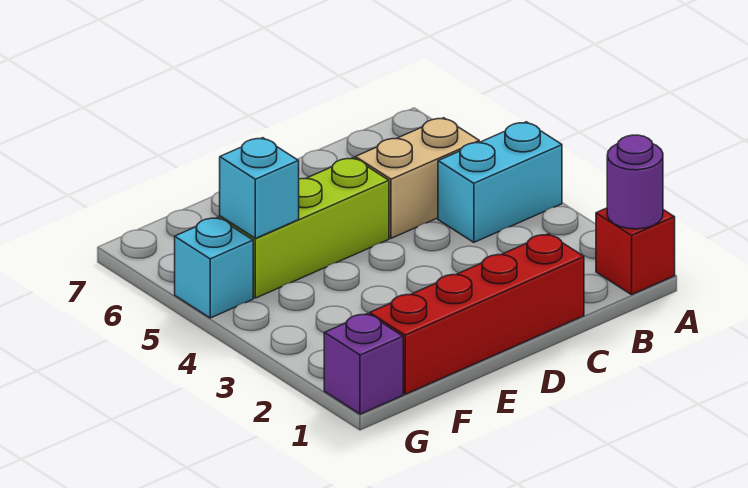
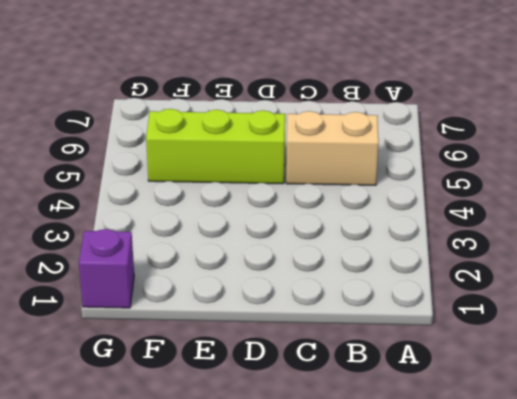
none -> red brick A1 level 1
none -> cyan brick A4:B4 level 1

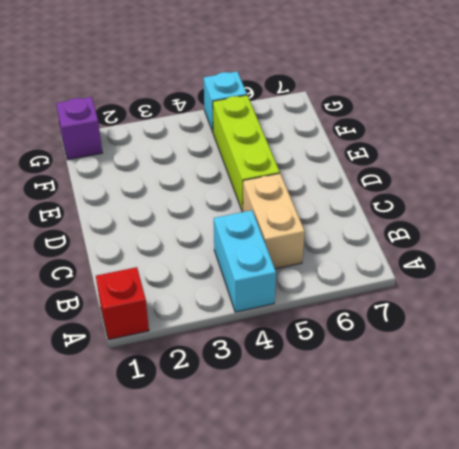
none -> red brick C1:F1 level 1
none -> purple round brick A1 level 2

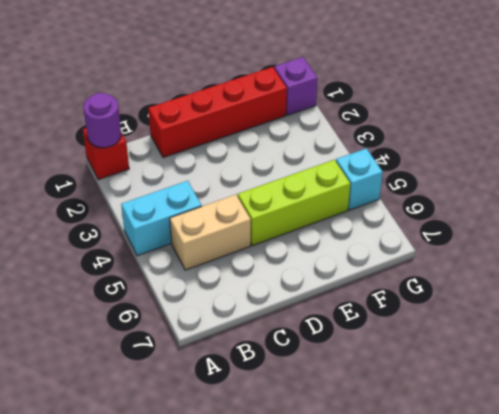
none -> cyan brick F5 level 2

